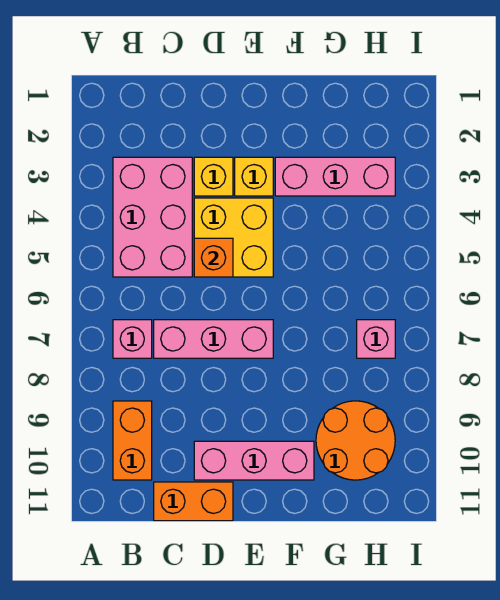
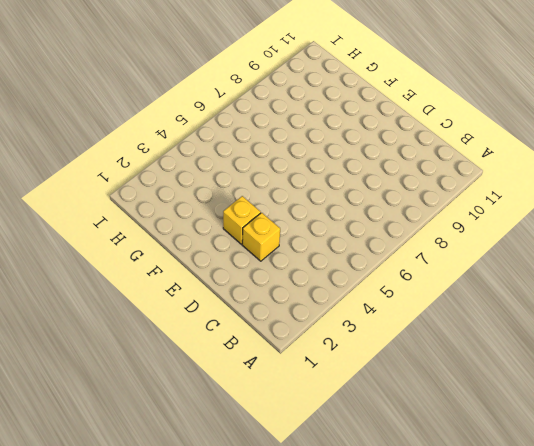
none -> pink brick B3:C5 level 1
none -> pink brick B7 level 1
none -> orange brick B9:B10 level 1

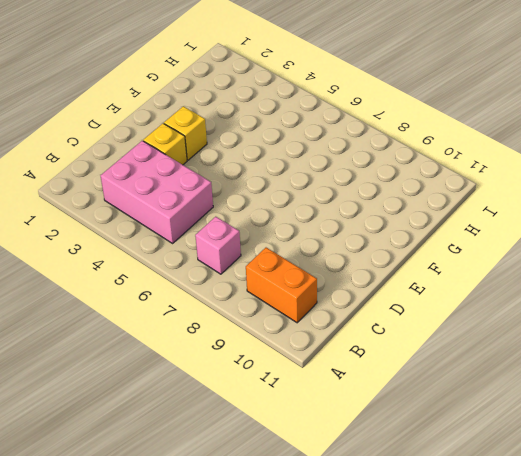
none -> pink brick C7:E7 level 1
none -> orange brick C11:D11 level 1
none -> yellow brick D4:E5 level 1

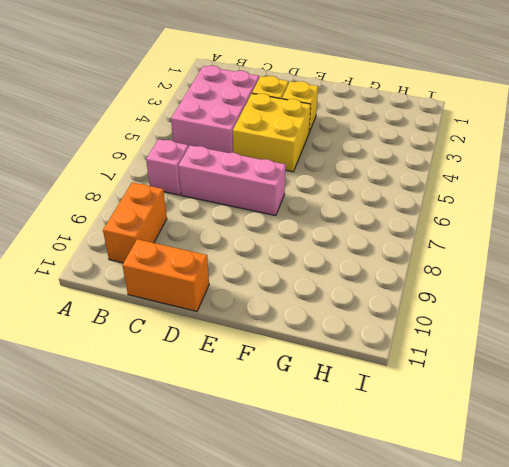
none -> pink brick D10:F10 level 1
none -> pink brick F3:H3 level 1
none -> orange round brick G9:H10 level 1

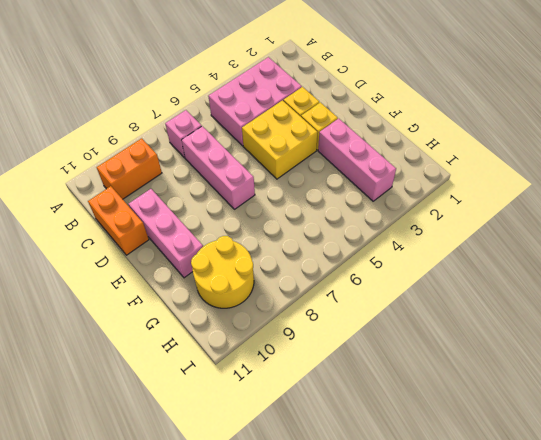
yellow round brick G9:H10 level 1 -> orange round brick G9:H10 level 1
none -> pink brick H7 level 1
none -> orange brick D5 level 2

